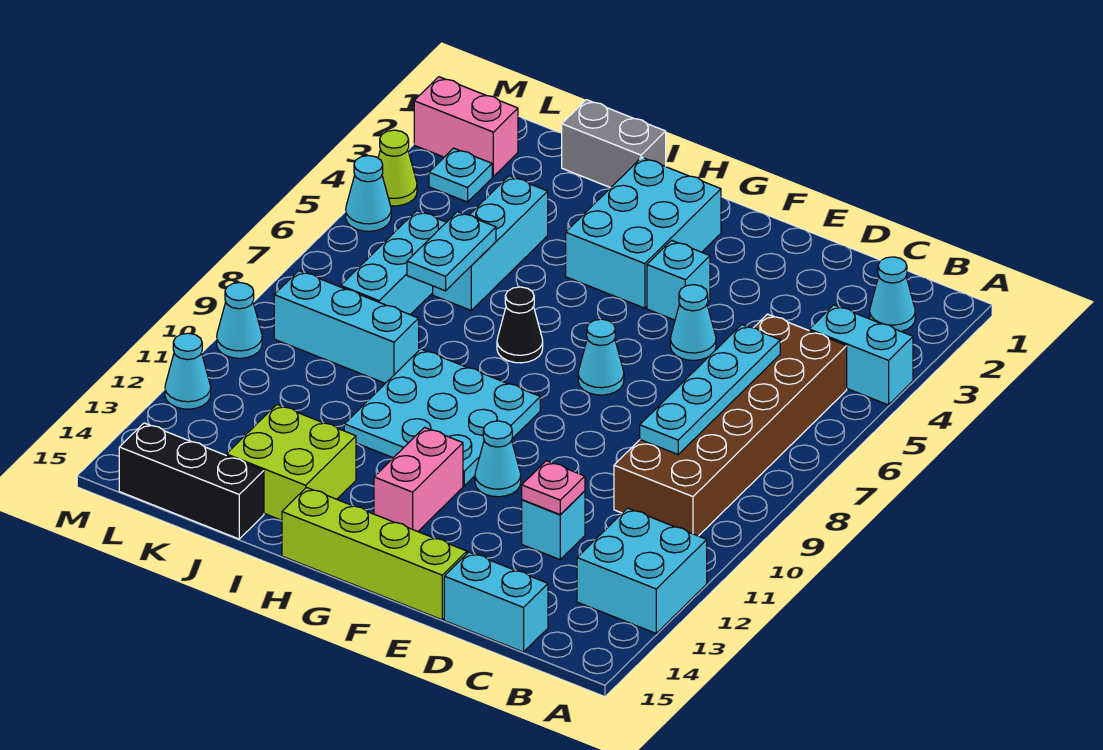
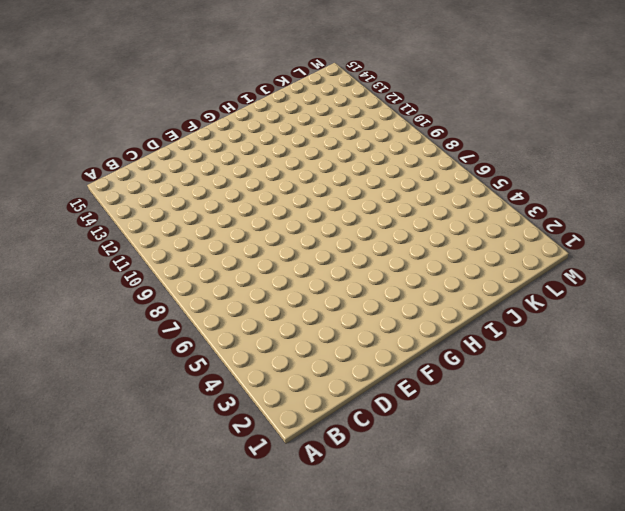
none -> cyan brick A4:B4 level 1
none -> cyan brick A12:B13 level 1
none -> cyan cone B2 level 1
none -> brown brick B5:C10 level 1

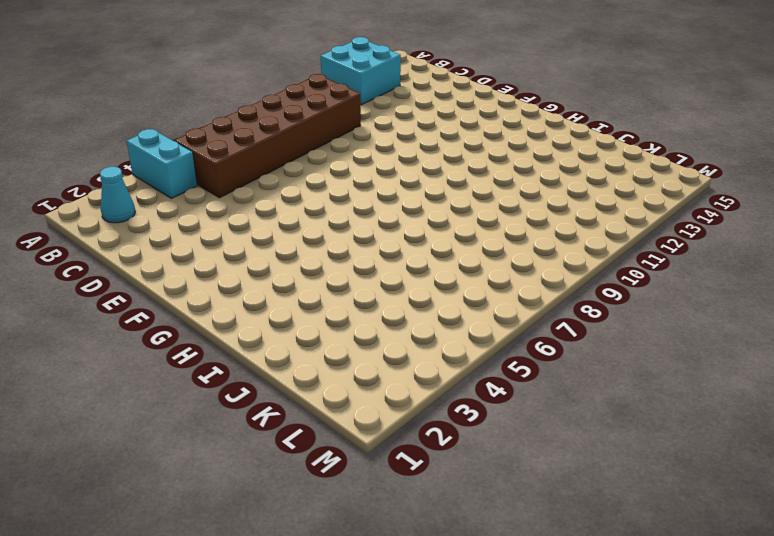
none -> cyan brick C15:D15 level 1
none -> cyan brick D12 level 1
none -> cyan cone E5 level 1
none -> lime brick E15:H15 level 1

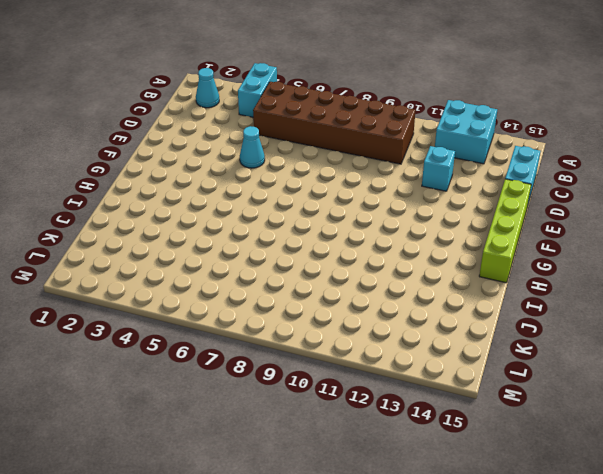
none -> cyan brick F4 level 1
none -> cyan cone F7 level 1
none -> cyan cone F11 level 1
none -> cyan brick G2:H4 level 1

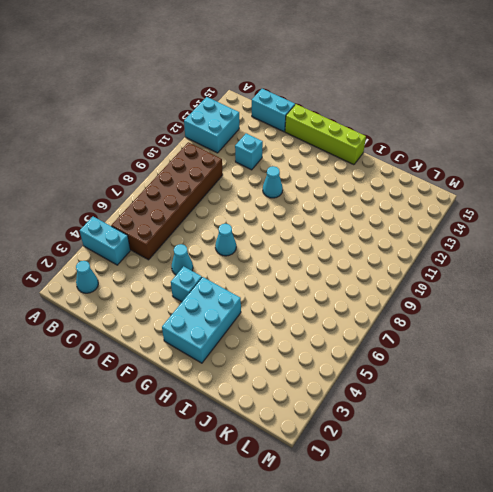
none -> cyan plate G9:I11 level 1
none -> pink brick G12:G13 level 1
none -> black cone H7 level 1
none -> grey brick I1:J1 level 1

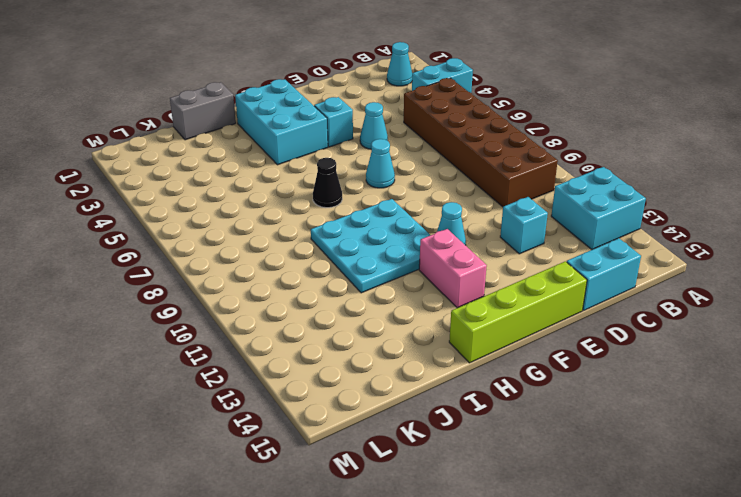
none -> lime brick I13:J14 level 1
none -> cyan brick J4:J6 level 1
none -> cyan brick J9:L9 level 1
none -> black brick J15:L15 level 1

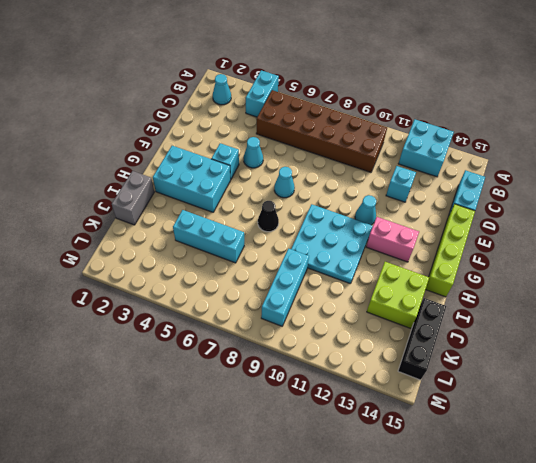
none -> cyan brick K6:K8 level 1
none -> pink brick L2:M2 level 1
none -> cyan plate L3 level 1
none -> lime cone M4 level 1

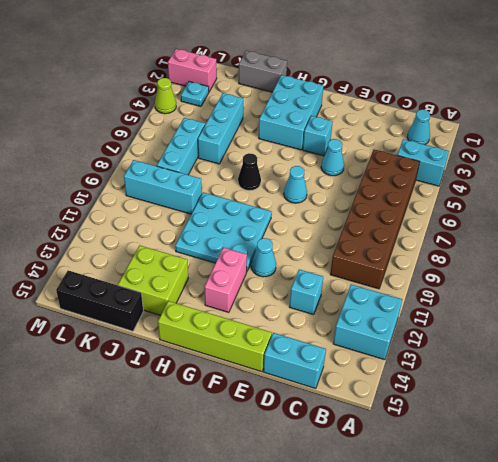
none -> cyan cone M5 level 1
none -> cyan cone M10 level 1
none -> cyan cone M12 level 1
none -> cyan plate C6:C9 level 2

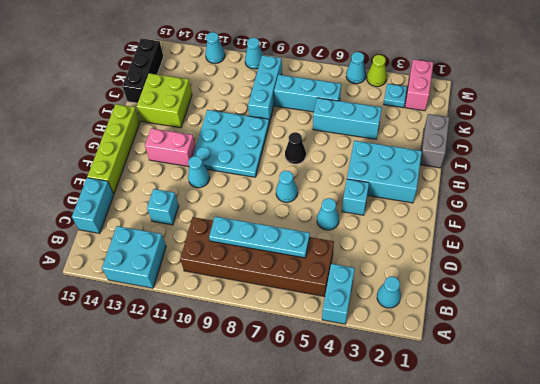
none -> pink plate D12 level 2
none -> cyan plate J6:J7 level 2

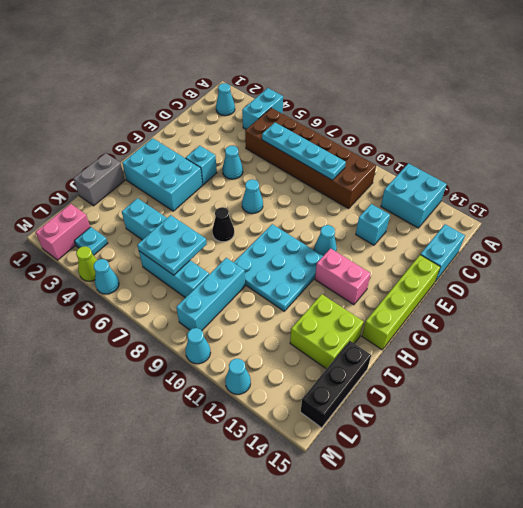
cyan plate J6:K7 level 2 -> cyan plate J6:J7 level 2
none -> pink plate D12 level 2

